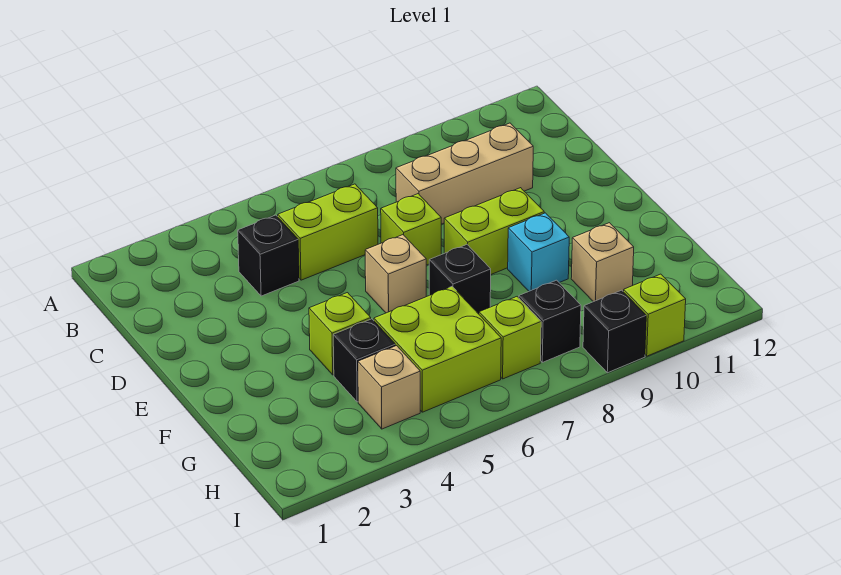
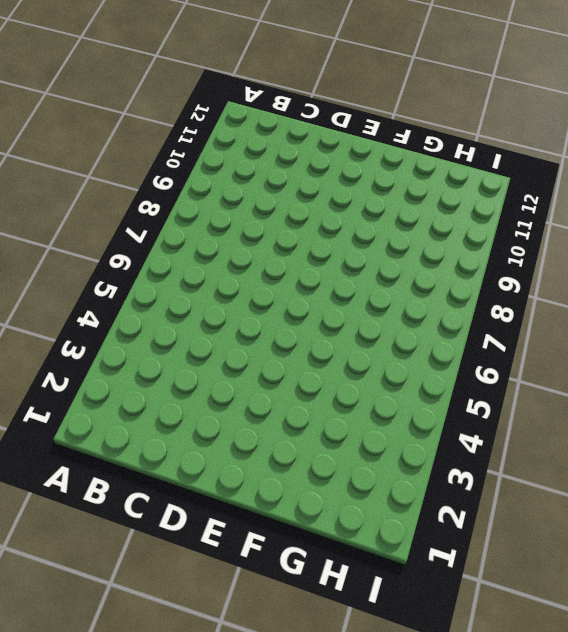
none -> black brick C4 level 1
none -> lime brick C5:C6 level 1
none -> tan brick C8:C10 level 1

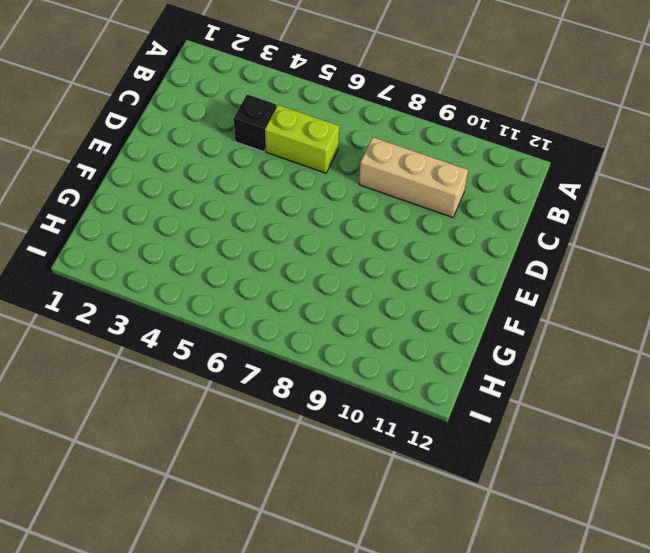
none -> lime brick D7 level 1
none -> tan brick E6 level 1
none -> lime brick E8:E9 level 1

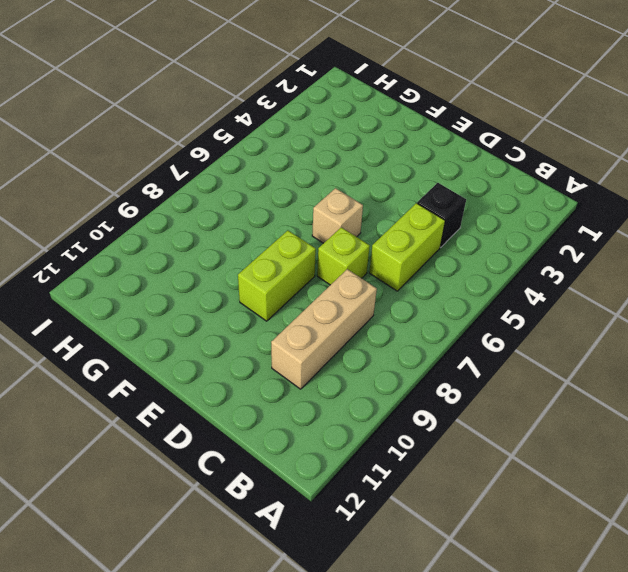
none -> lime brick F4 level 1
none -> black brick F7 level 1
none -> cyan brick F9 level 1

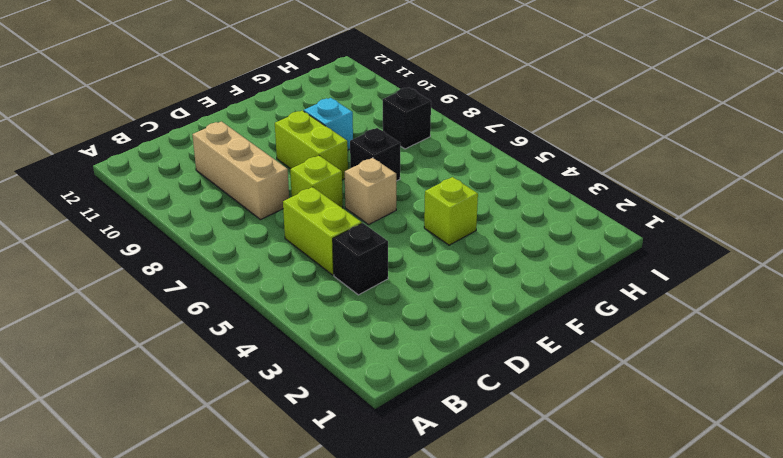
none -> black brick G4 level 1
none -> lime brick G5:H6 level 1
none -> tan brick G10 level 1

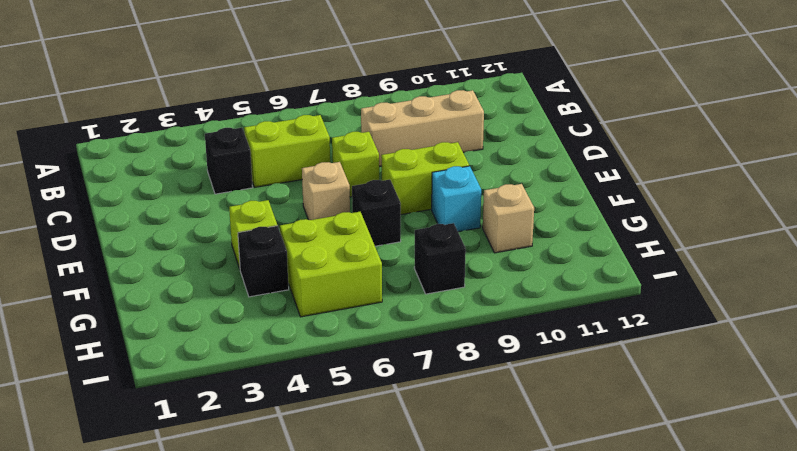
none -> tan brick H4 level 1
none -> lime brick H7 level 1
none -> black brick I9 level 1

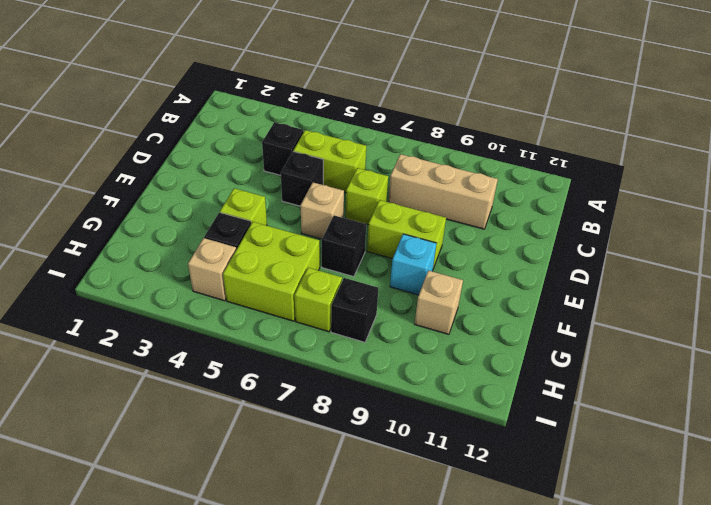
black brick D5 level 1 -> black brick I9 level 1
none -> lime brick I10 level 1

